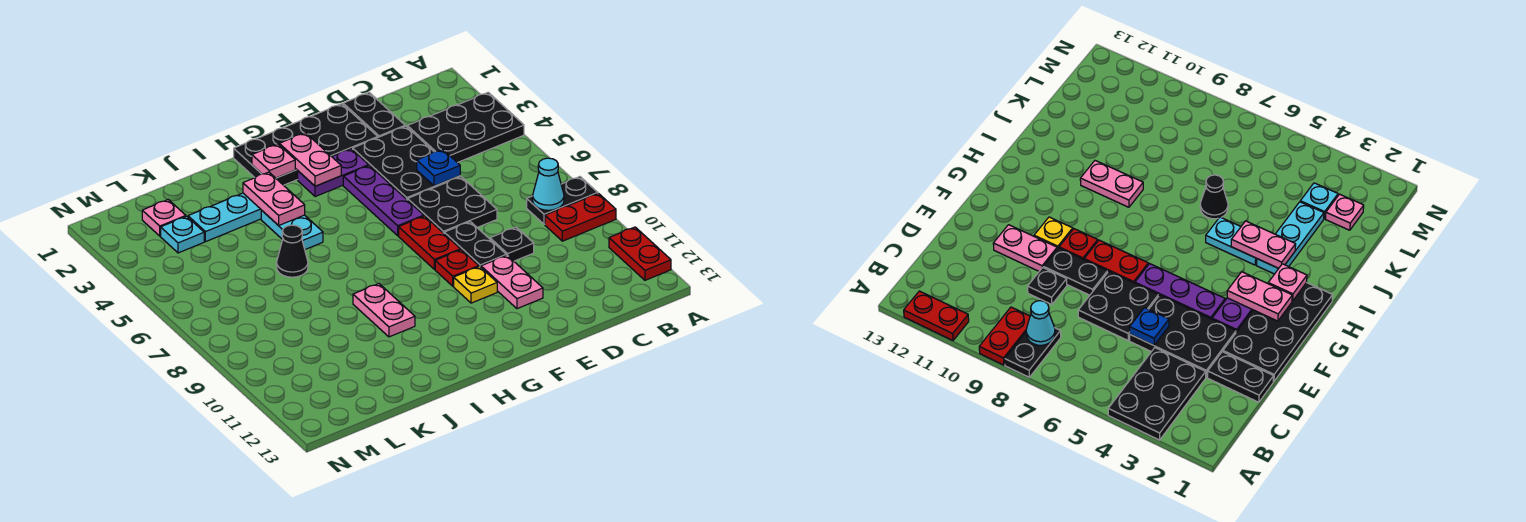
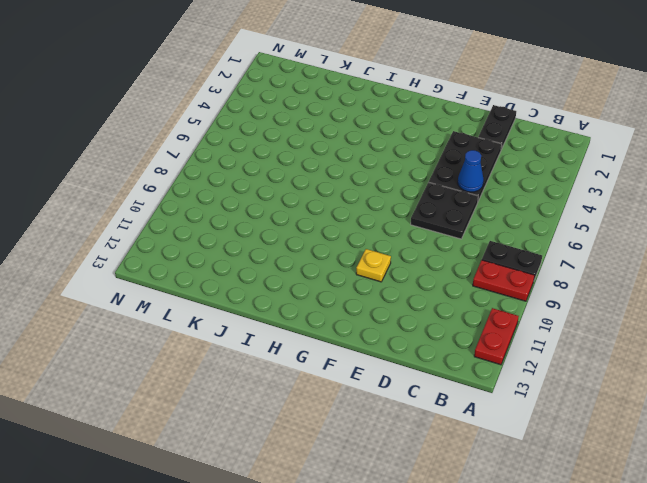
blue cone D5 level 2 -> blue plate D5 level 2
none -> black plate A3:C4 level 1
none -> black plate D9 level 1
none -> black plate E1:H2 level 1

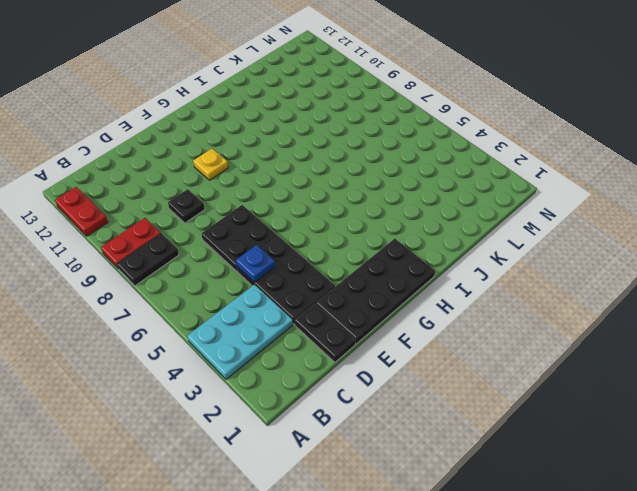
cyan plate A3:C4 level 1 -> black plate A3:C4 level 1
none -> black plate E8:E9 level 1
none -> pink plate E10:E11 level 1
none -> purple plate F3:G3 level 1

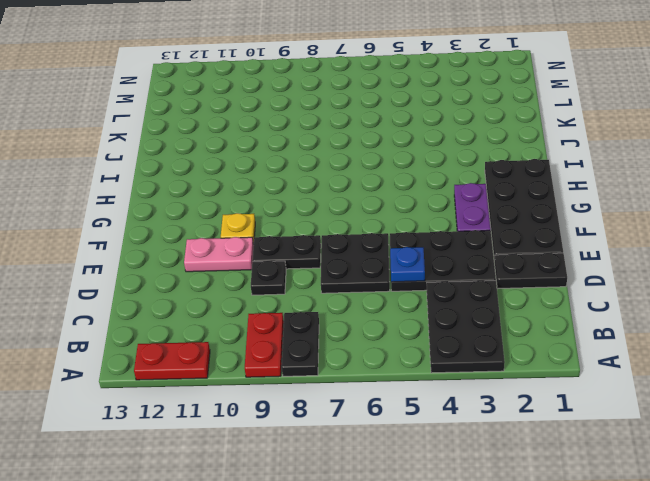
none -> purple plate F4:F6 level 1
none -> red plate F7:F8 level 1
none -> red plate F9 level 1

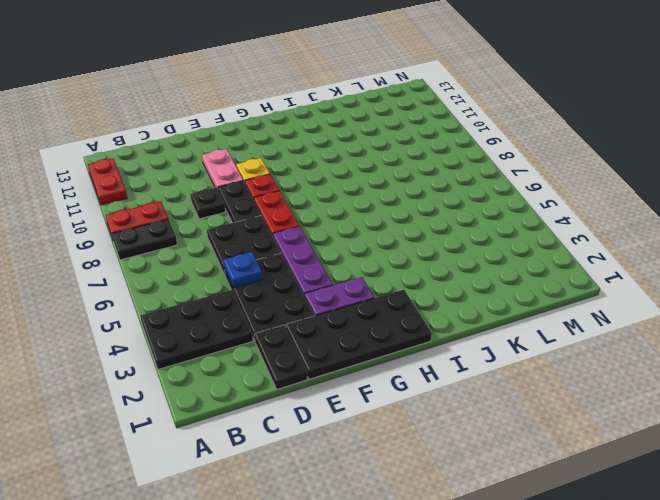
none -> cyan plate I3:K3 level 1
none -> cyan plate I4:I5 level 1
none -> pink plate I9:I10 level 1

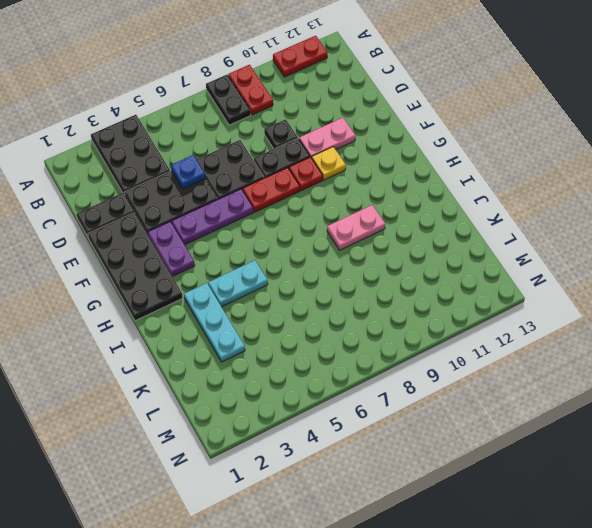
none -> black cone J6 level 1
none -> pink plate L2 level 1
none -> cyan plate L3 level 1

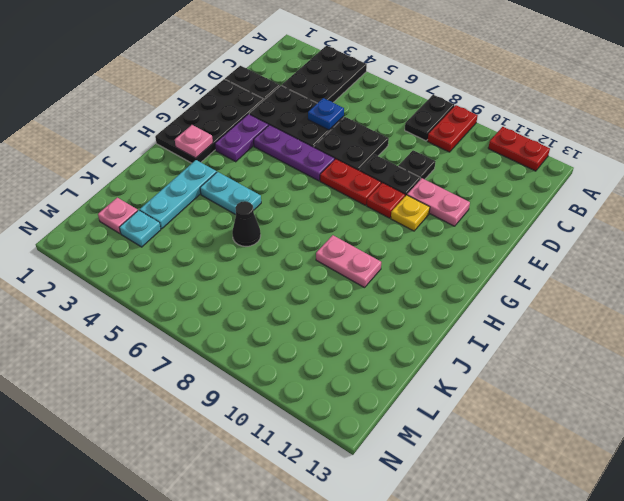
none -> cyan cone B8 level 2
none -> pink plate G2:G3 level 2
none -> pink plate I3:I4 level 2

